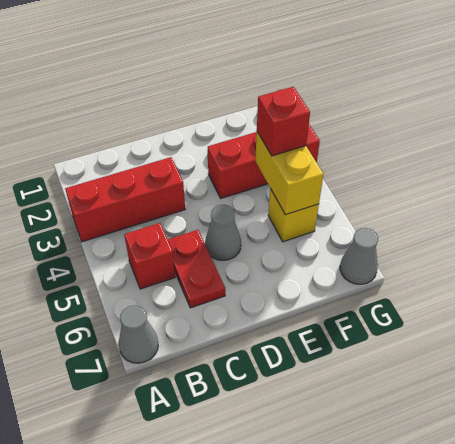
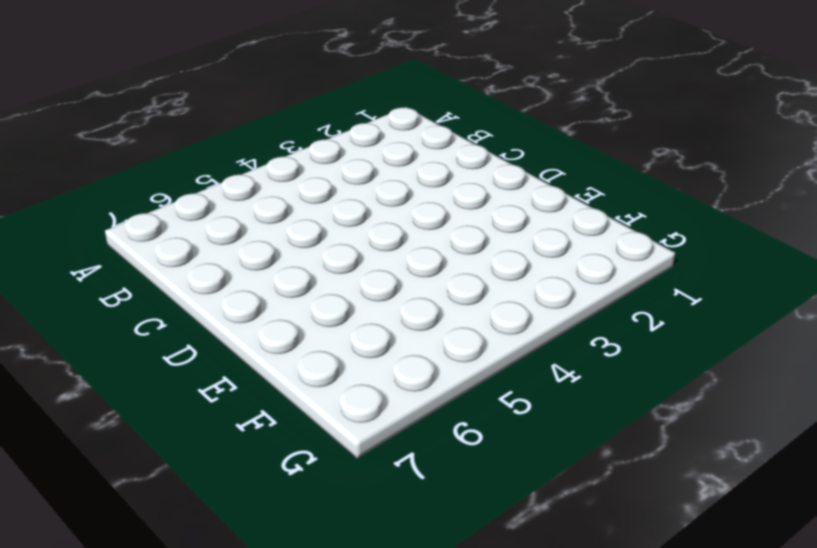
none -> red brick A3:C3 level 1
none -> grey cone A7 level 1

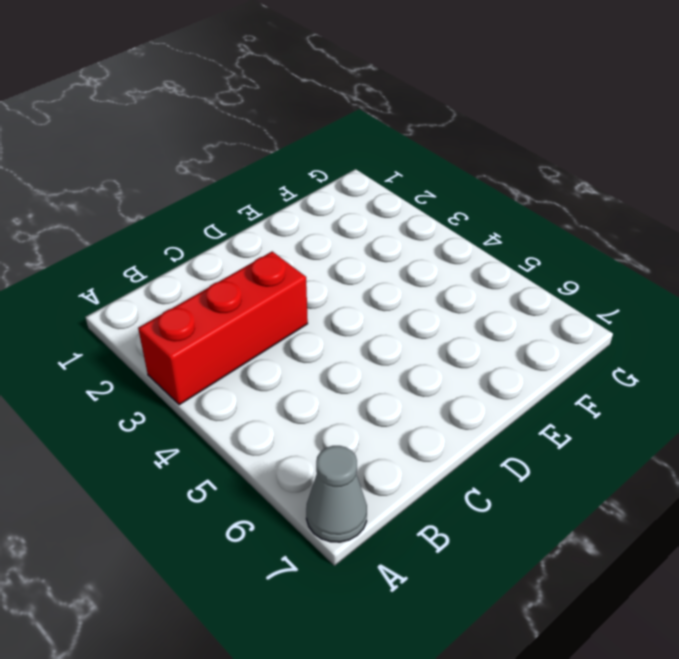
none -> red brick B5 level 1
none -> red plate C5:C6 level 1

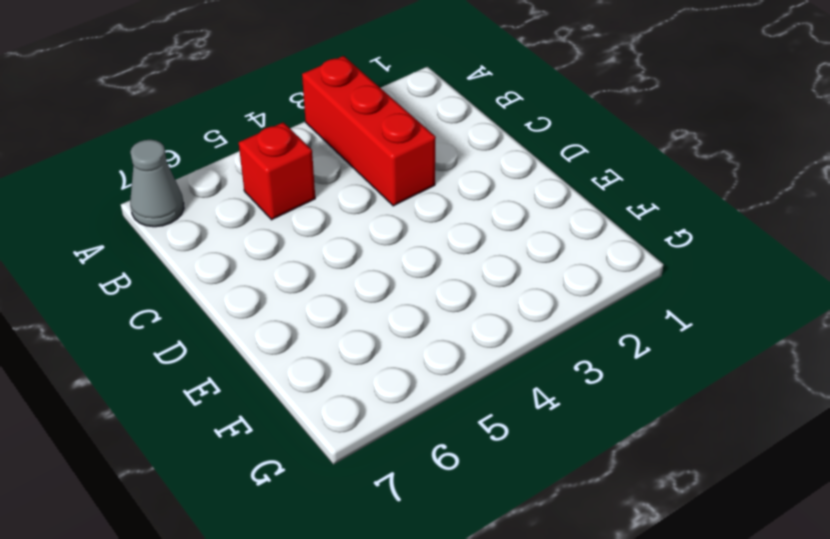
none -> red plate C5:C6 level 1
none -> grey cone D5 level 1

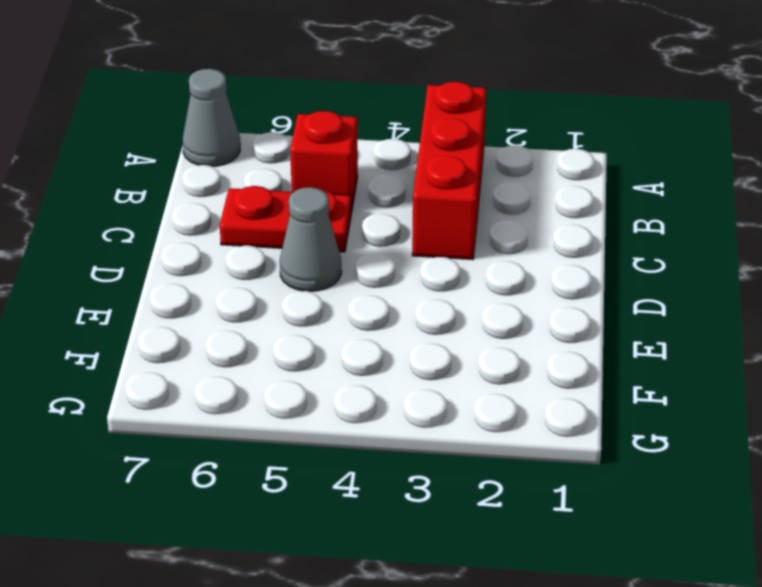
none -> red brick E3:G3 level 1
none -> yellow brick F5 level 1

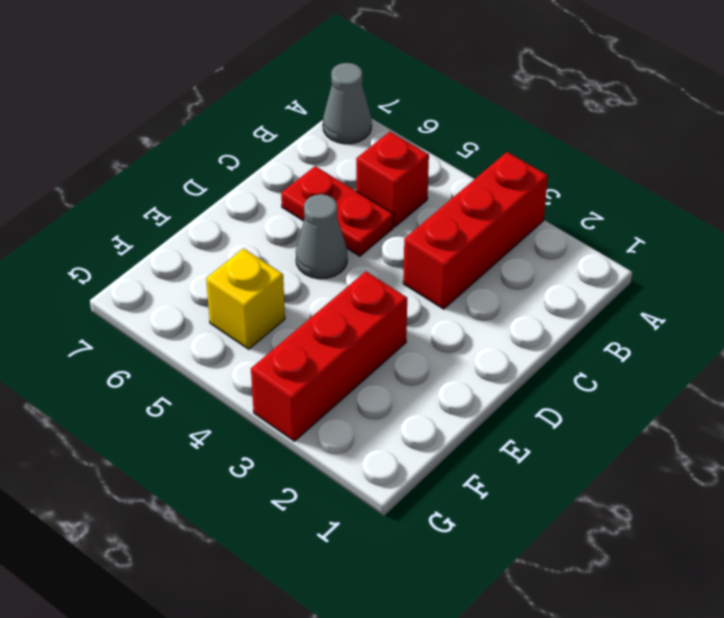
none -> grey cone G7 level 1
none -> yellow brick F4:F5 level 2

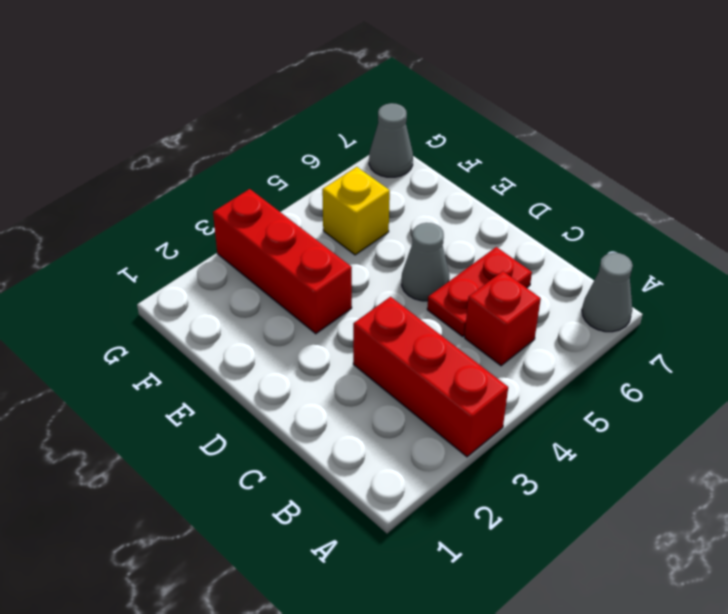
none -> yellow brick F4:F5 level 2
none -> red brick F4 level 3

